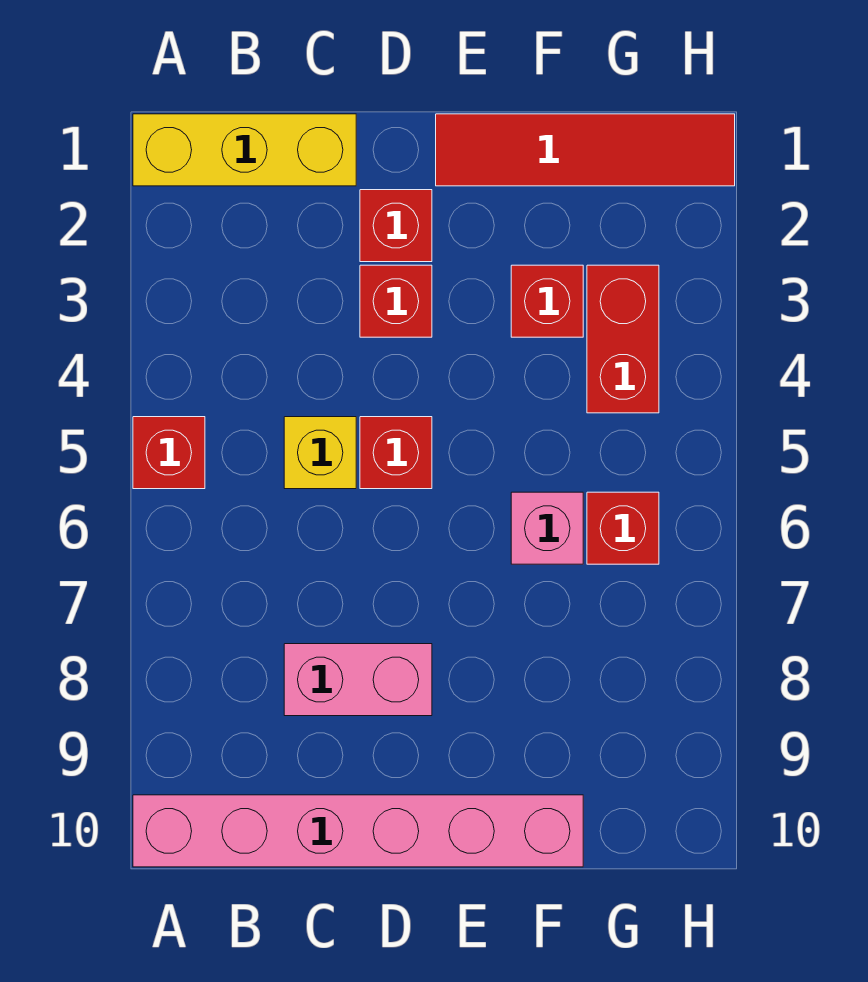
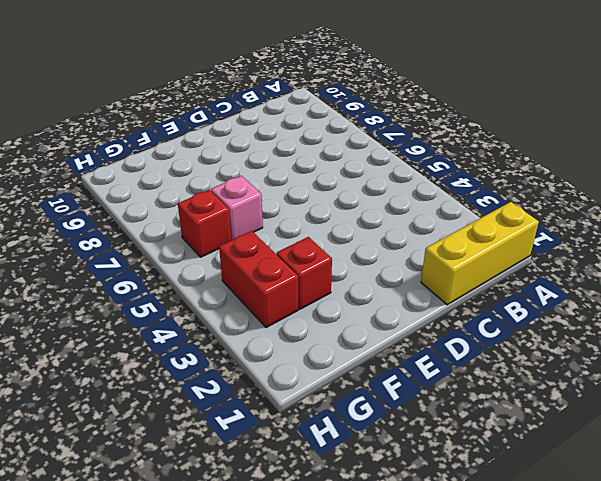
none -> red brick A5 level 1
none -> pink brick A10:F10 level 1
none -> yellow brick C5 level 1

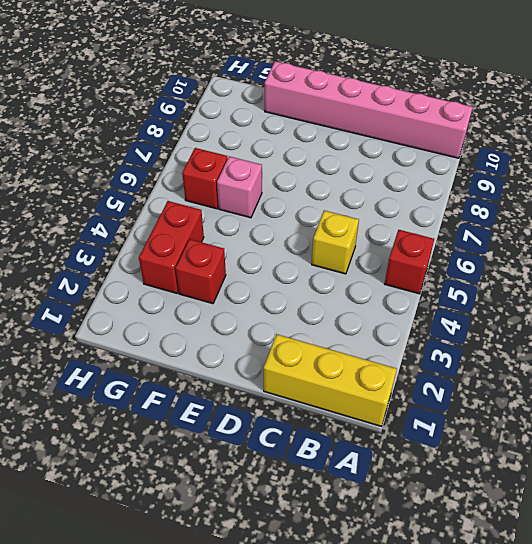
none -> pink brick C8:D8 level 1
none -> red brick D2 level 1
none -> red brick D3 level 1

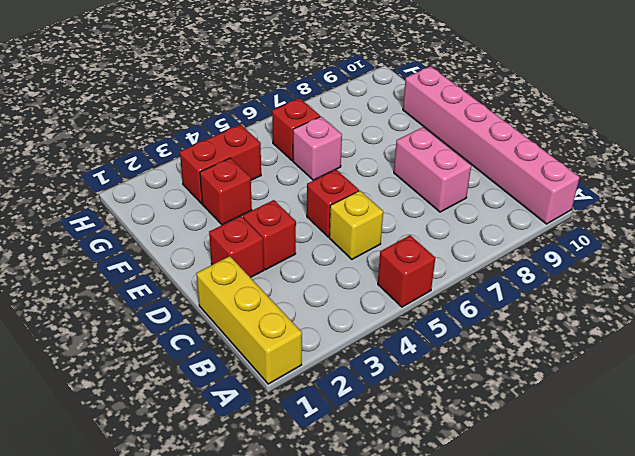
none -> red tile E1:H1 level 1

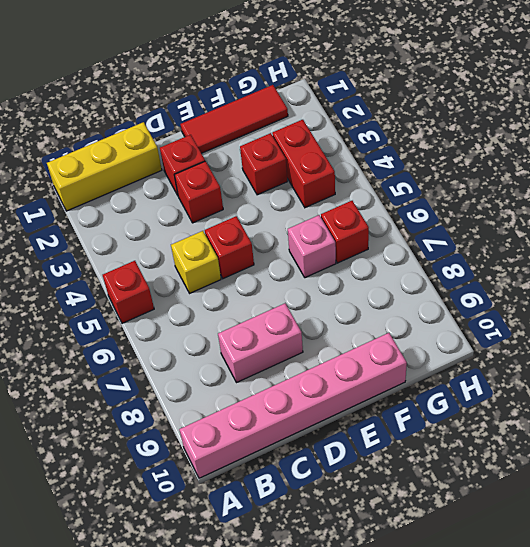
red tile E1:G1 level 1 -> red tile E1:H1 level 1

